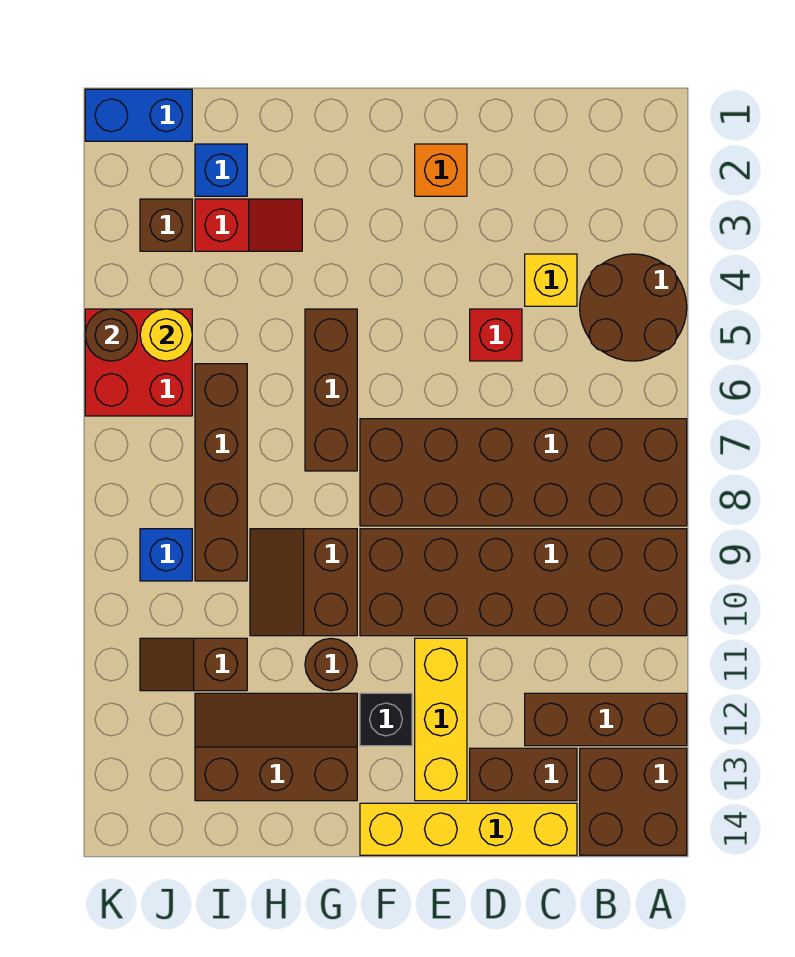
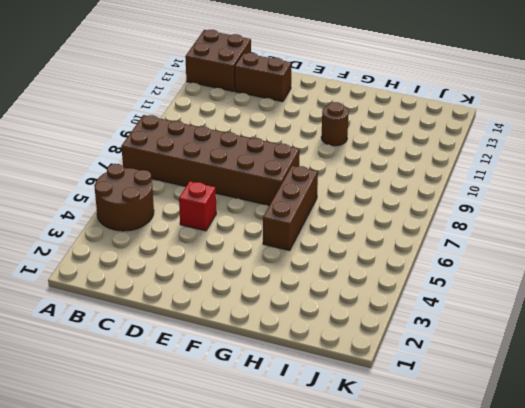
none -> brown brick A9:F10 level 1
none -> brown brick A12:C12 level 1
none -> yellow brick C4 level 1

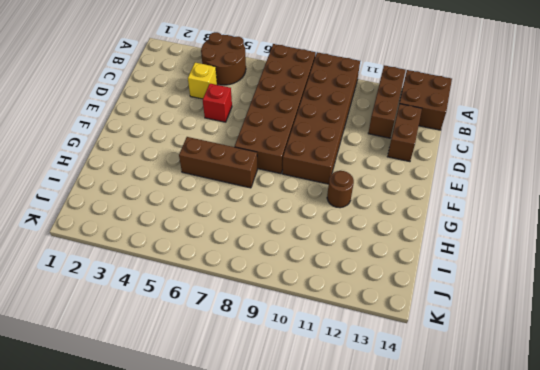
none -> yellow brick C14:F14 level 1
none -> orange brick E2 level 1
none -> yellow brick E11:E13 level 1

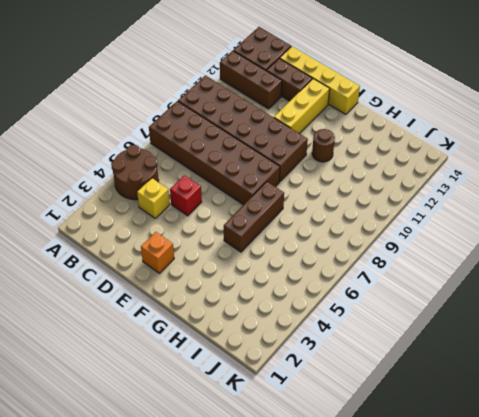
none -> black brick F12 level 1
none -> brown slope G9:H10 level 1 top G
none -> brown slope G12:I13 level 1 top 13

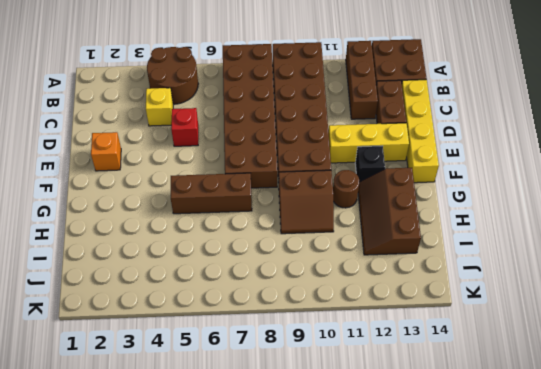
none -> red slope H3:I3 level 1 top I
none -> blue brick I2 level 1
none -> brown brick I6:I9 level 1

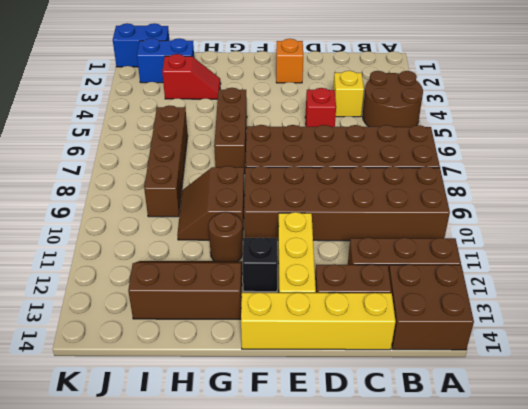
blue brick I2:J2 level 1 -> blue brick I2 level 1
none -> brown slope I11:J11 level 1 top I
none -> brown brick J3 level 1
none -> red brick J5:K6 level 1

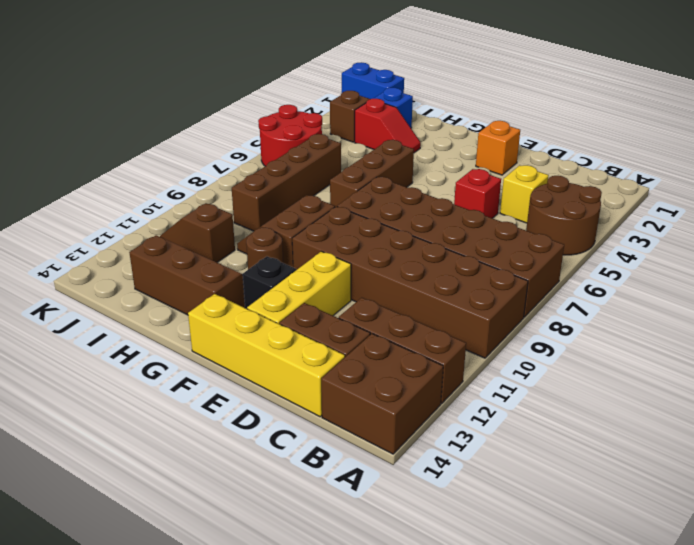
red round brick J5:K6 level 1 -> red brick J5:K6 level 1
none -> blue brick J9 level 1
none -> yellow round brick J5 level 2
none -> brown round brick K5 level 2

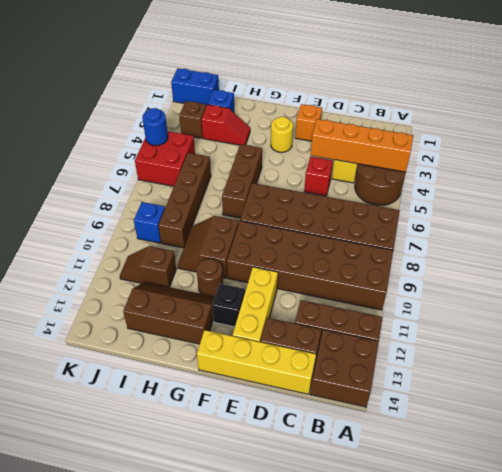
orange brick A4:D4 level 2 -> none
yellow round brick F3 level 1 -> yellow round brick J5 level 2
blue round brick K5 level 2 -> brown round brick K5 level 2

